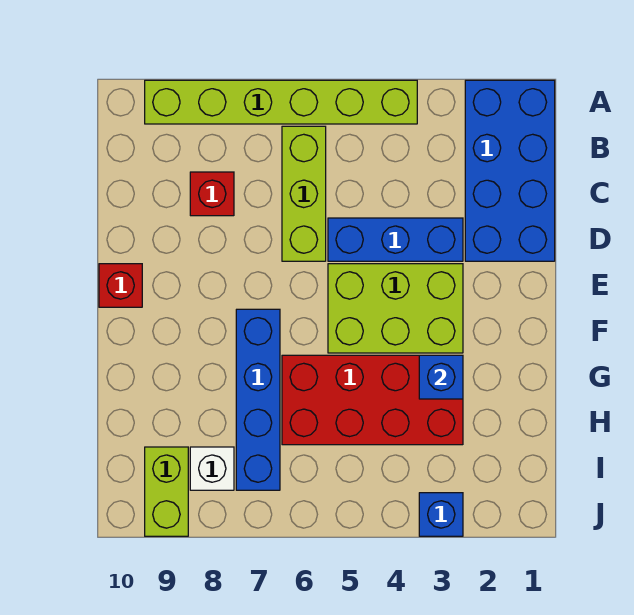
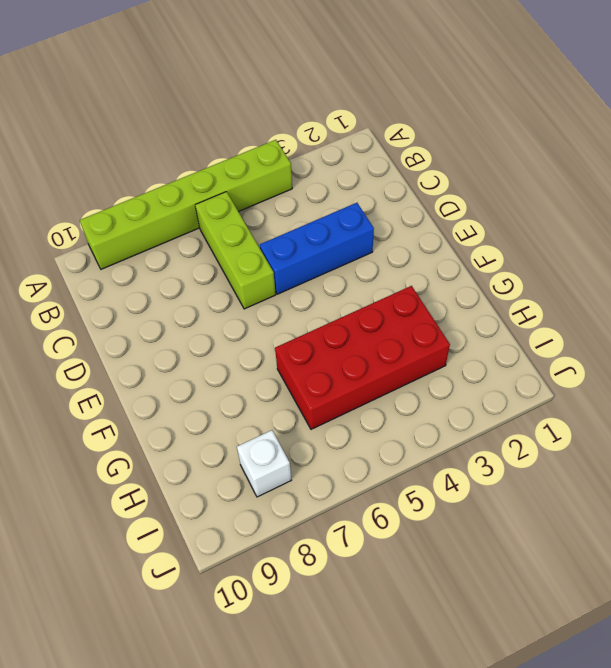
none -> blue brick A1:D2 level 1
none -> red brick C8 level 1
none -> lime brick E3:F5 level 1

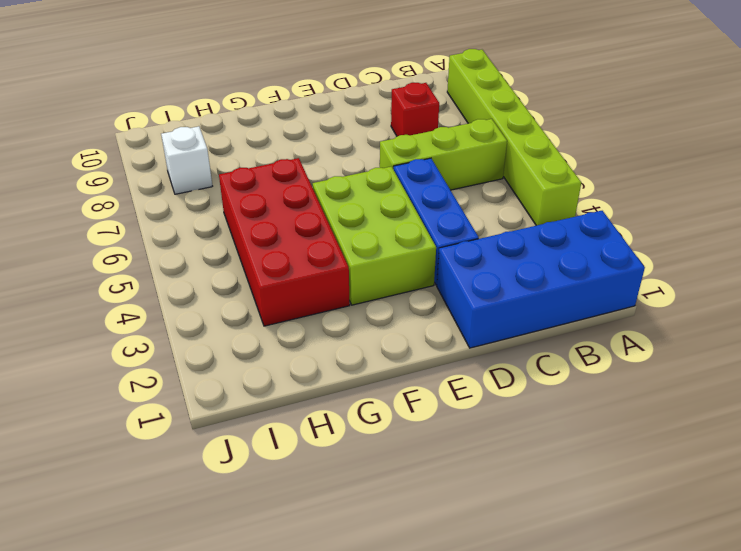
none -> red brick E10 level 1
none -> blue brick F7:I7 level 1
none -> lime brick I9:J9 level 1

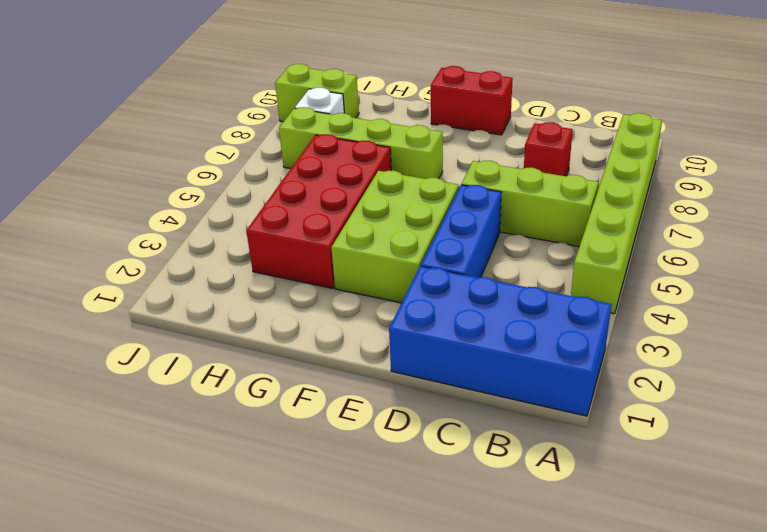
red brick E10:F10 level 1 -> red brick E10 level 1
lime brick F7:I7 level 1 -> blue brick F7:I7 level 1
none -> blue brick J3 level 1
none -> blue brick G3 level 2

